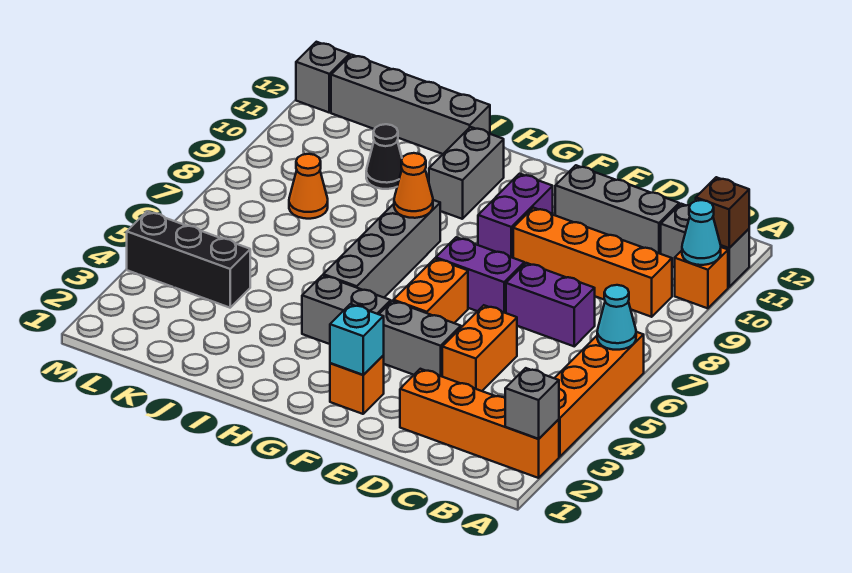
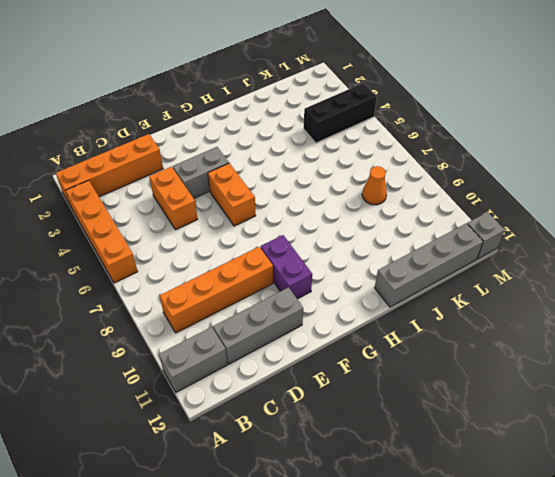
none -> orange brick A10 level 1
none -> purple brick C7:D7 level 1
none -> purple brick E7:F7 level 1

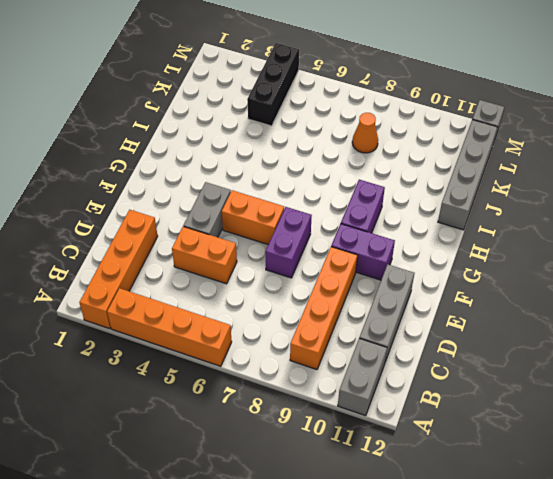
purple brick G9:H9 level 1 -> purple brick C7:D7 level 1
none -> orange brick A10 level 1
none -> orange brick F2 level 1
none -> grey brick G4:H4 level 1

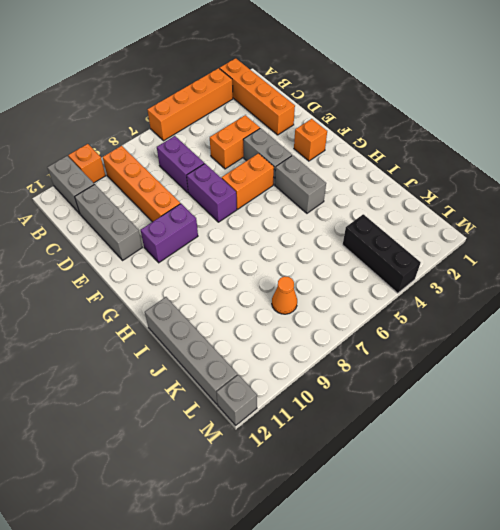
none -> grey brick H5:H8 level 1
none -> grey brick H10:H11 level 1
none -> black cone J10 level 1

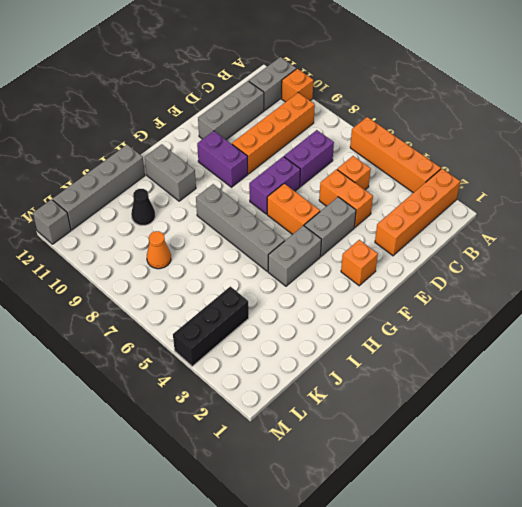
orange brick C5 level 1 -> none
none -> grey brick A2 level 2
none -> cyan cone A6 level 2
none -> cyan cone A10 level 2

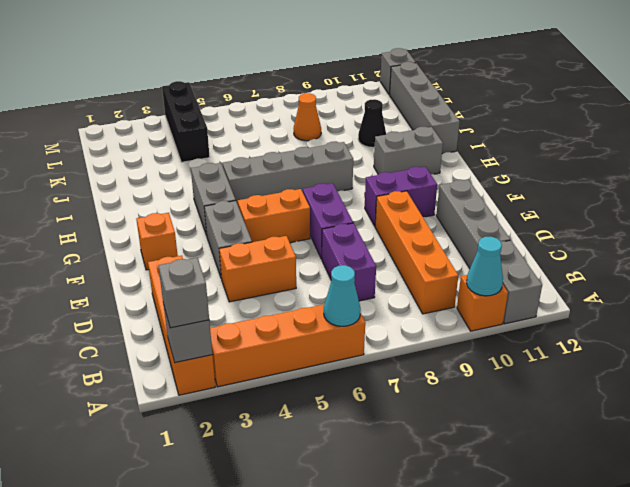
grey brick A2 level 3 -> none
none -> brown brick A11 level 2
none -> cyan brick F2 level 2
none -> orange cone H8 level 2

